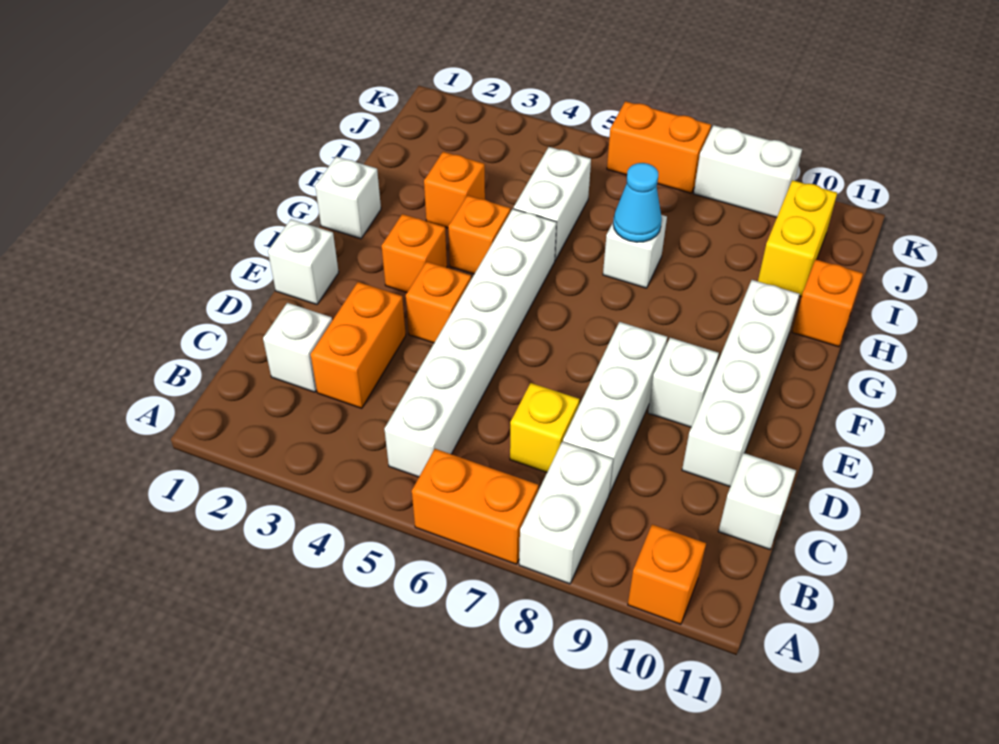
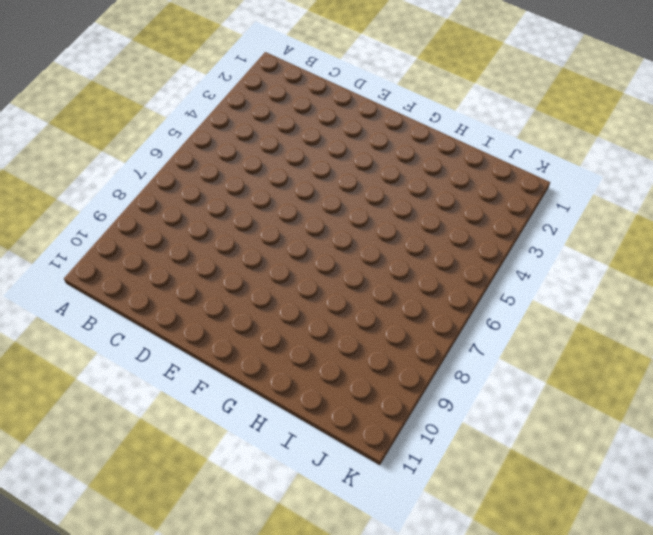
none -> orange brick A6:A7 level 1
none -> white brick A8:B8 level 1
none -> orange brick A10 level 1

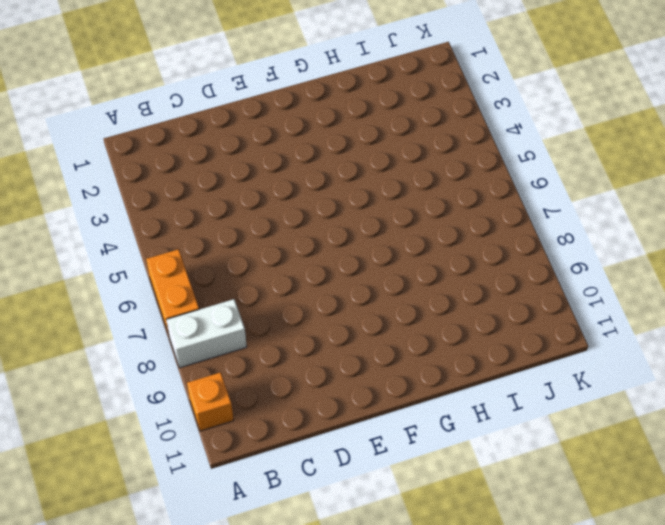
none -> white brick B5:G5 level 1
none -> white brick C2 level 1
none -> orange brick C3:D3 level 1

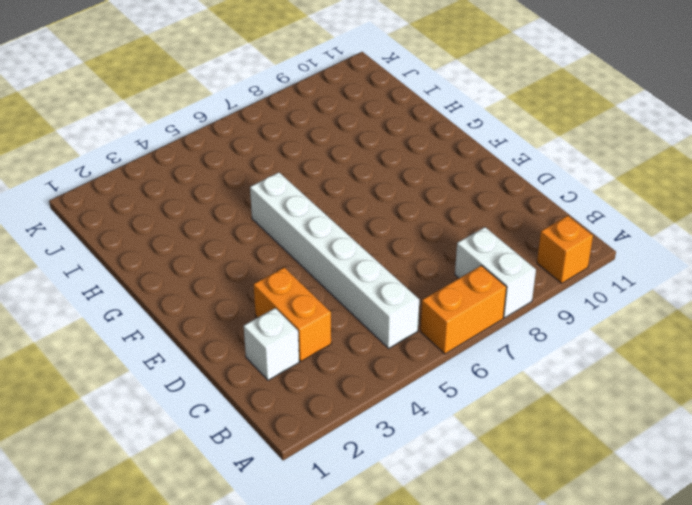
none -> yellow brick C7 level 1
none -> white brick C8:E8 level 1
none -> white brick C11 level 1

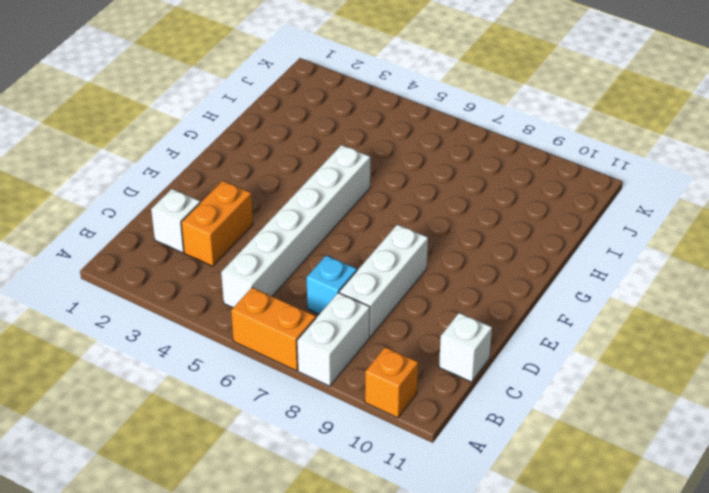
cyan brick C7 level 1 -> yellow brick C7 level 1
none -> white brick D10:G10 level 1
none -> white brick E1 level 1
none -> orange brick E4 level 1

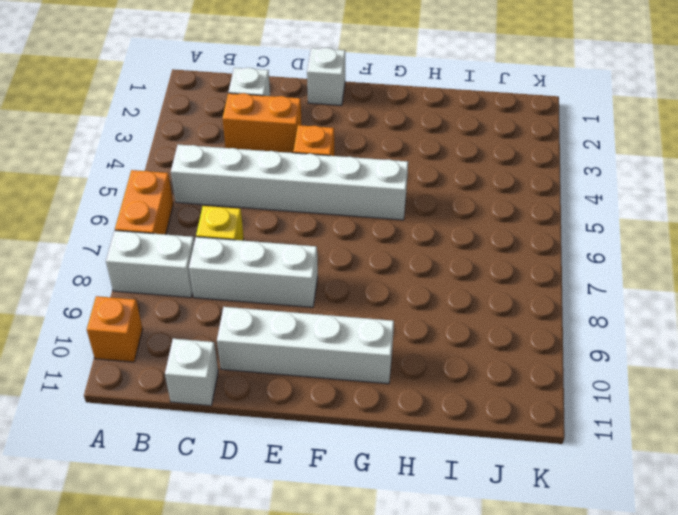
none -> white brick E9 level 1
none -> orange brick F3 level 1
none -> white brick G1 level 1

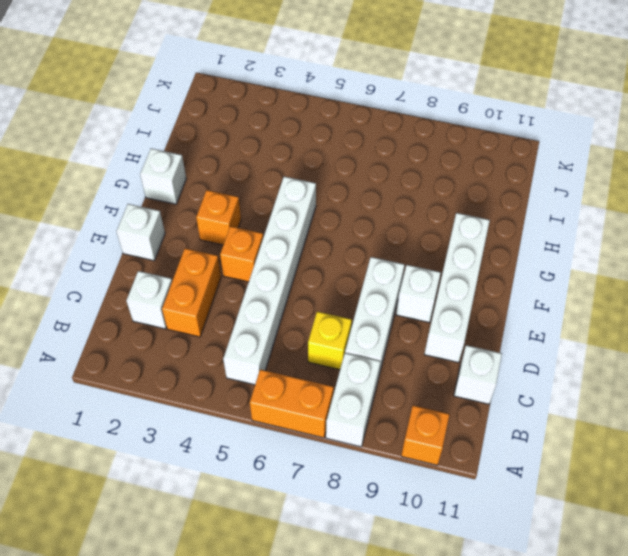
none -> orange brick G4 level 1
none -> orange brick H3 level 1
none -> white brick H5:I5 level 1

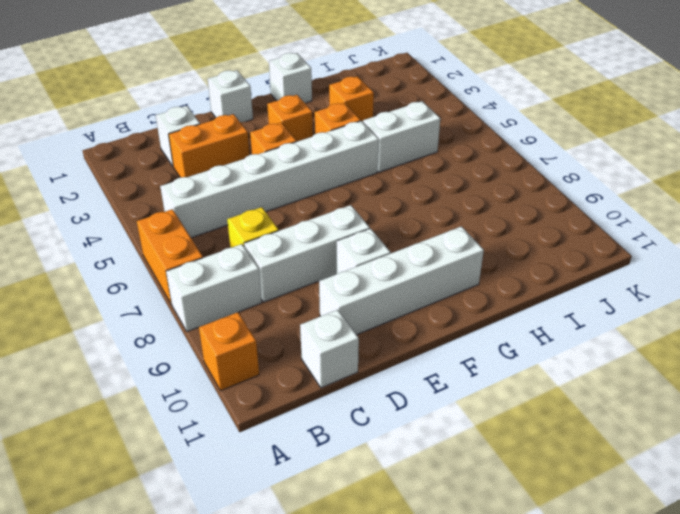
none -> white brick H7 level 1
none -> orange brick H11 level 1
none -> yellow brick I10:J10 level 1

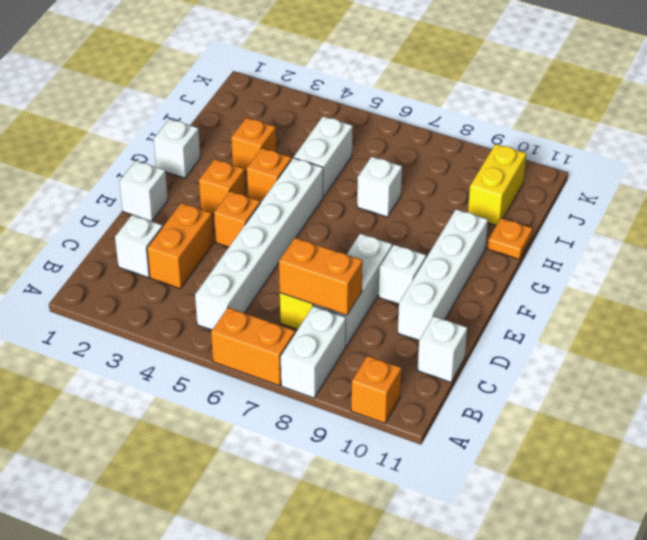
orange brick C7:C8 level 2 -> orange brick K6:K7 level 1
orange plate H11 level 1 -> orange brick H11 level 1
none -> white brick K8:K9 level 1
none -> cyan cone H7 level 2

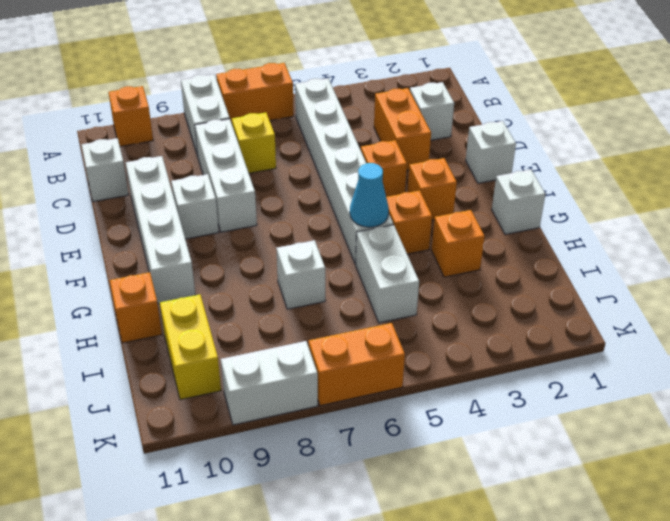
cyan cone G5 level 2 -> cyan cone H7 level 2

